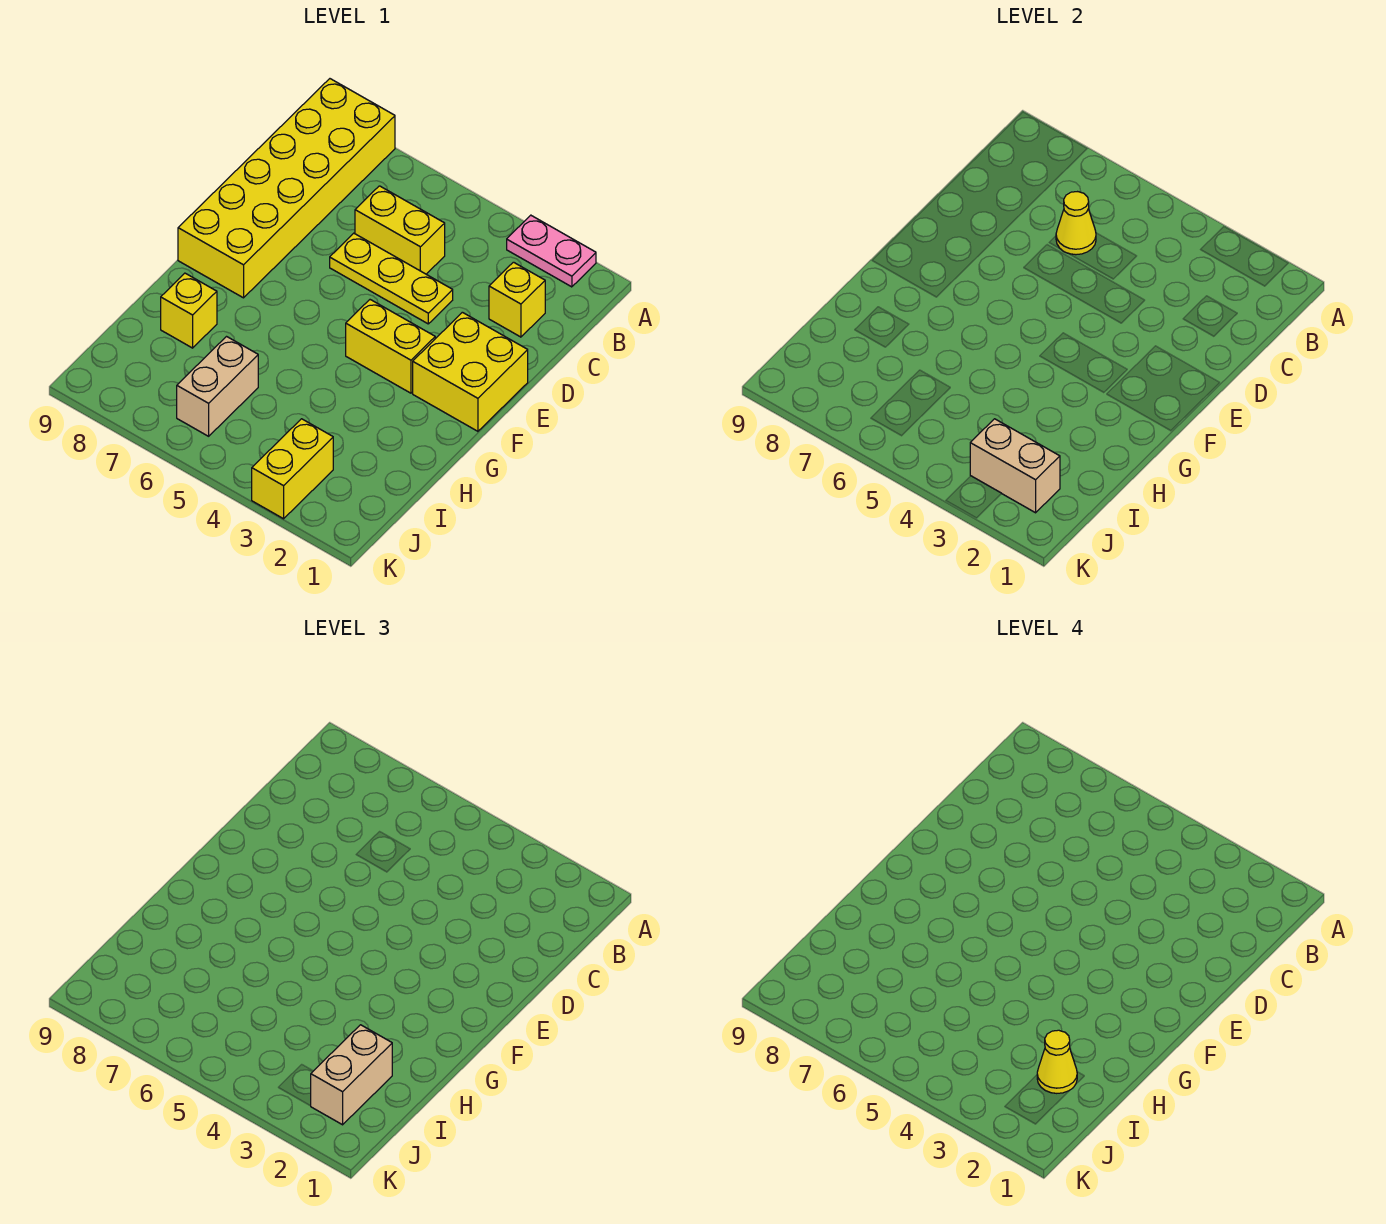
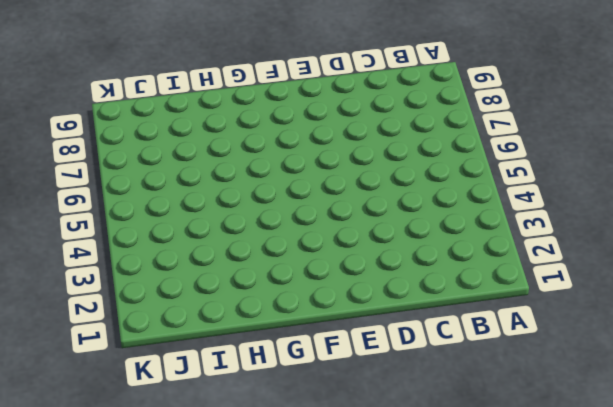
none -> pink plate A2:A3 level 1
none -> yellow brick A8:F9 level 1
none -> yellow brick C2 level 1

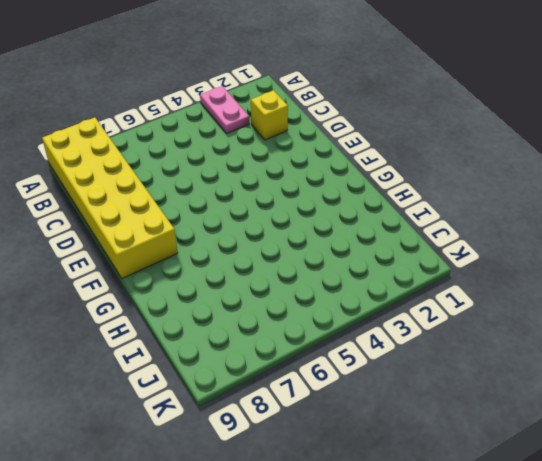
pink plate A3:B3 level 1 -> pink plate A2:A3 level 1
none -> yellow brick C5:C6 level 1
none -> yellow plate D4:D6 level 1
none -> yellow brick E1:F2 level 1

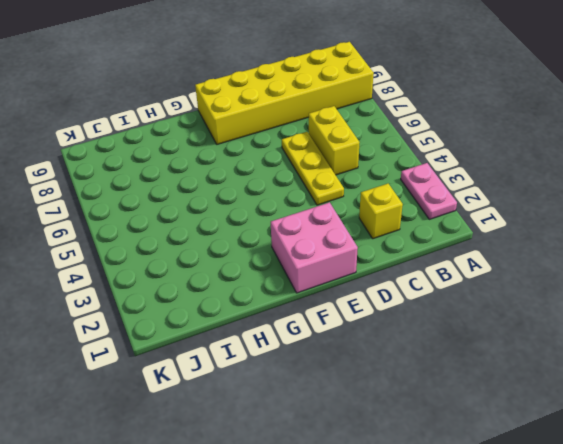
pink brick E1:F2 level 1 -> yellow brick E1:F2 level 1
none -> yellow brick F3:F4 level 1
none -> yellow brick H8 level 1
none -> tan brick I6:J6 level 1

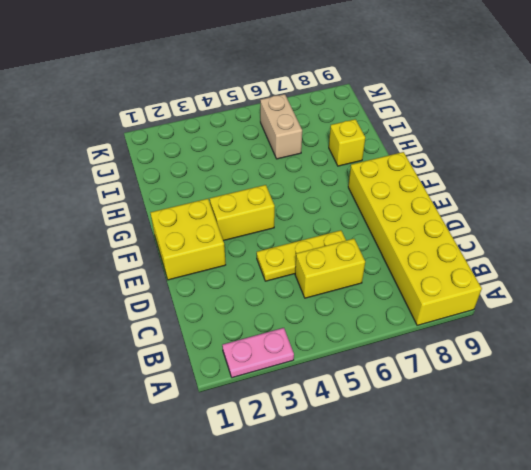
none -> yellow brick C2 level 1
none -> yellow brick J3:K3 level 1
none -> yellow cone C6 level 2

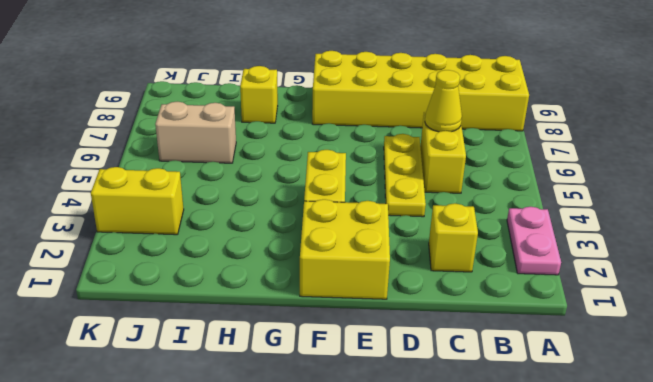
none -> tan brick J2:J3 level 2
none -> tan brick I2:J2 level 3
none -> yellow cone I2 level 4

